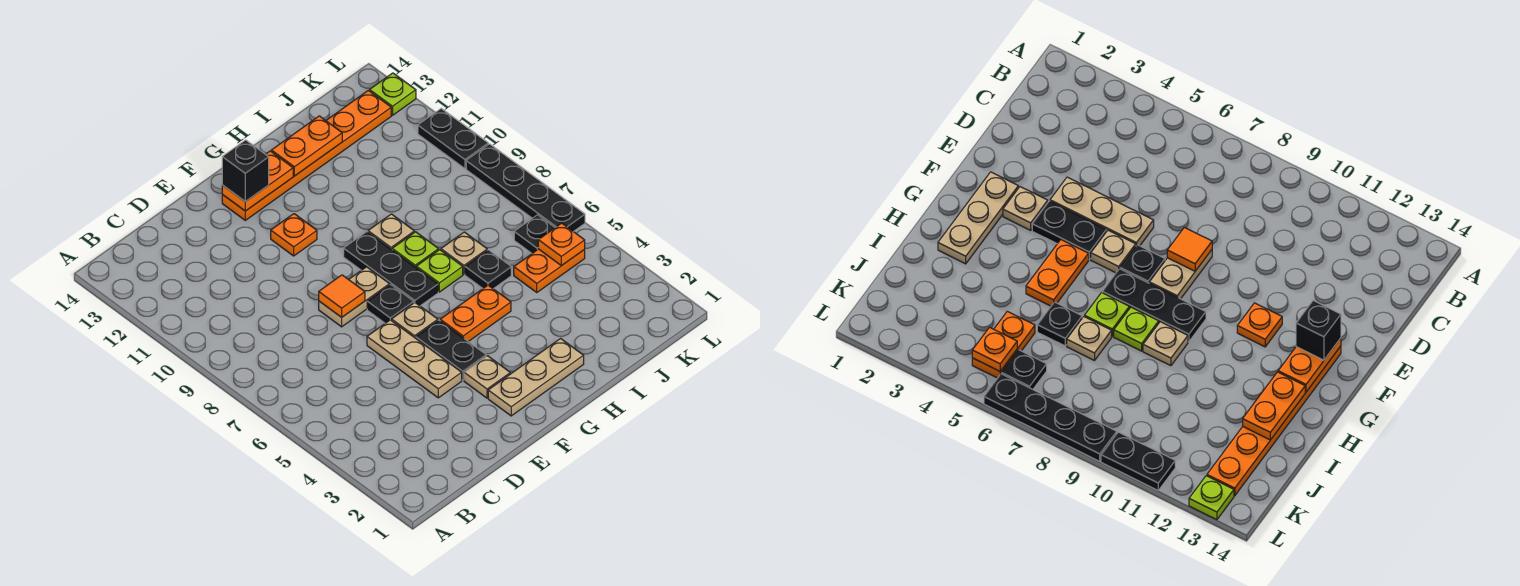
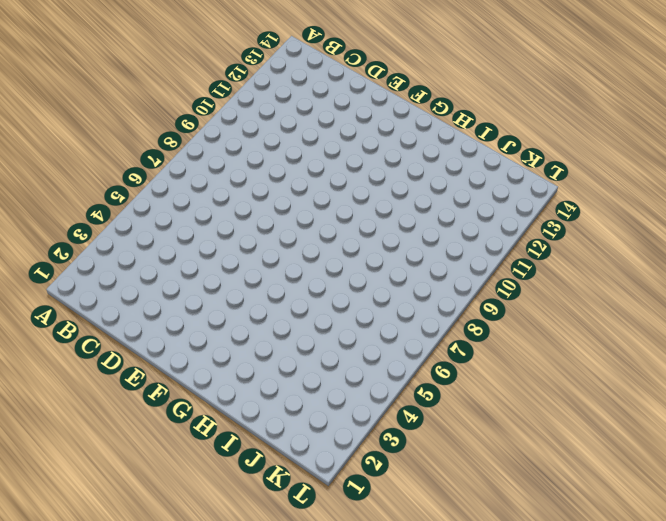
none -> tan plate E4:E6 level 1
none -> tan plate E8:F8 level 1
none -> tan plate F2:H2 level 1

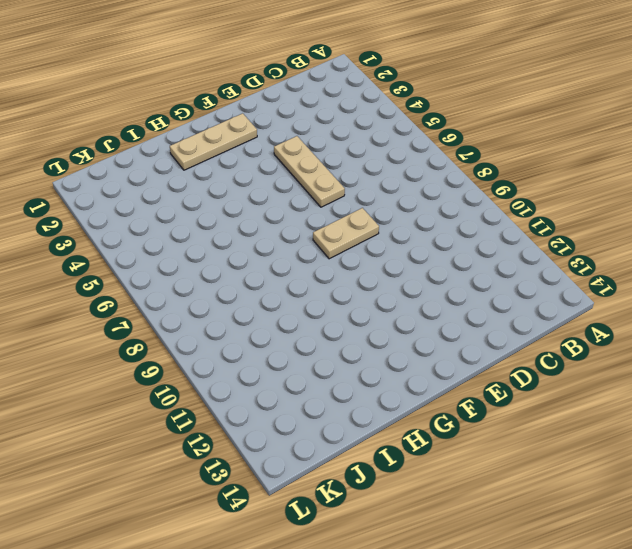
none -> tan plate F3 level 1
none -> black plate F4:F5 level 1
none -> tan plate F6 level 1

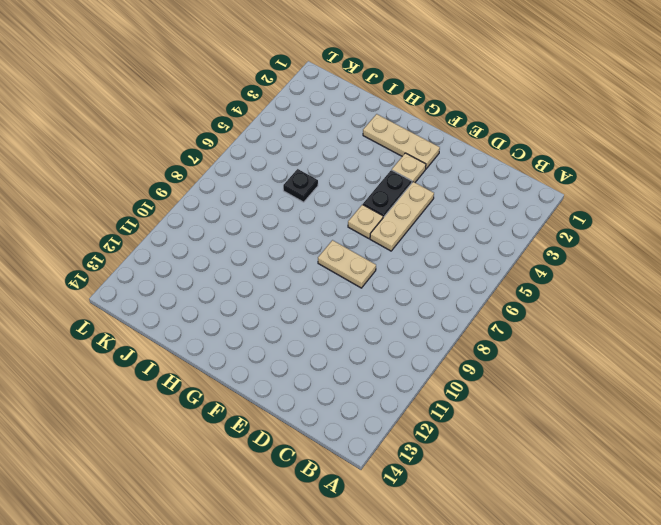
none -> black plate F7 level 1
none -> orange plate F11 level 1
none -> orange plate F13:K13 level 1

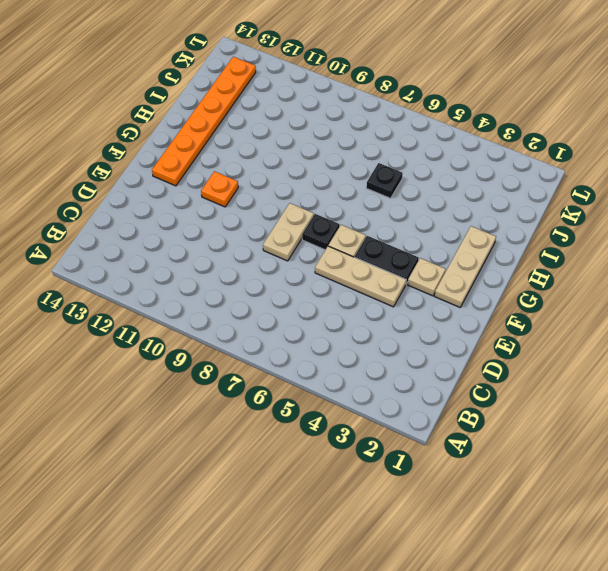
none -> orange plate G5:H5 level 1
none -> black plate G7:G9 level 1
none -> lime plate H7 level 1

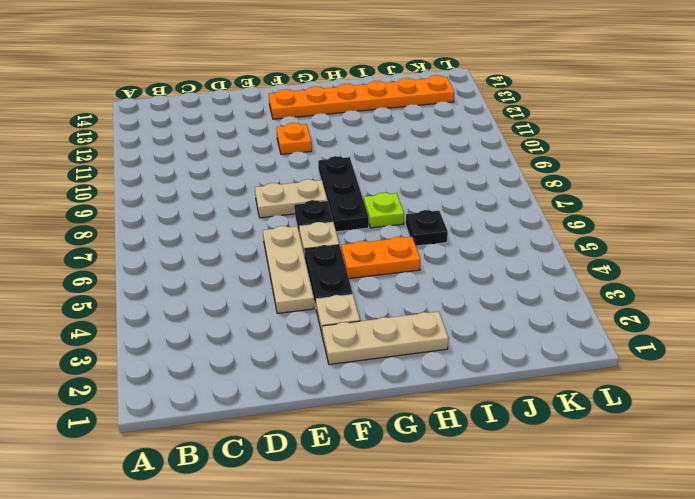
none -> lime plate H8 level 1
none -> tan plate H9 level 1
none -> tan plate I7 level 1

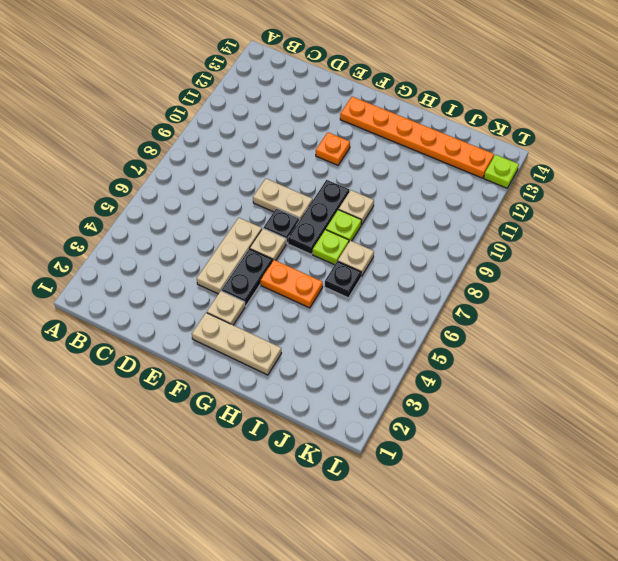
none -> orange plate J5:K5 level 1
none -> black plate K6 level 1
none -> black plate L6:L9 level 1

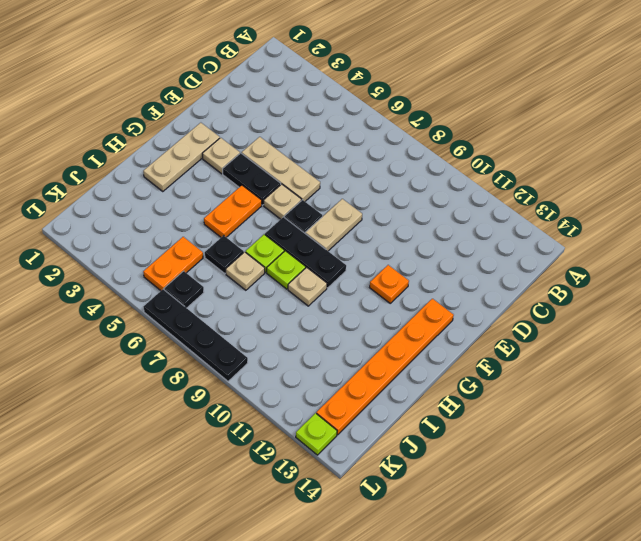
none -> black plate L10:L11 level 1
none -> orange tile E8 level 2
none -> orange plate F13:G13 level 2

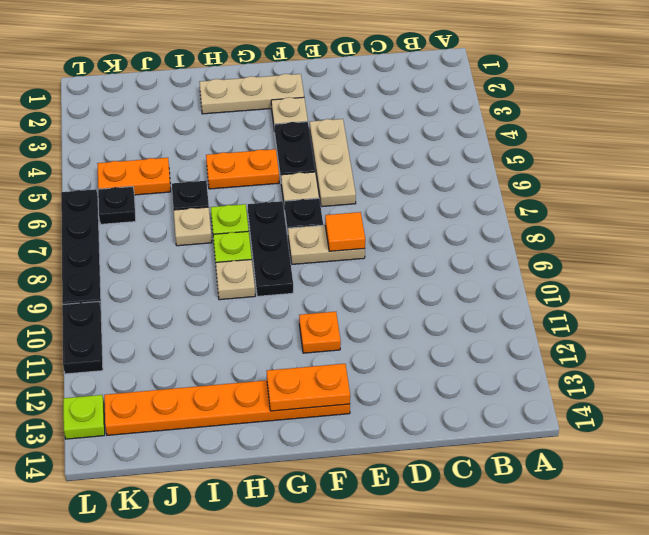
none -> orange plate H13:I13 level 2
none -> orange plate K5 level 2
none -> black brick F13 level 3

